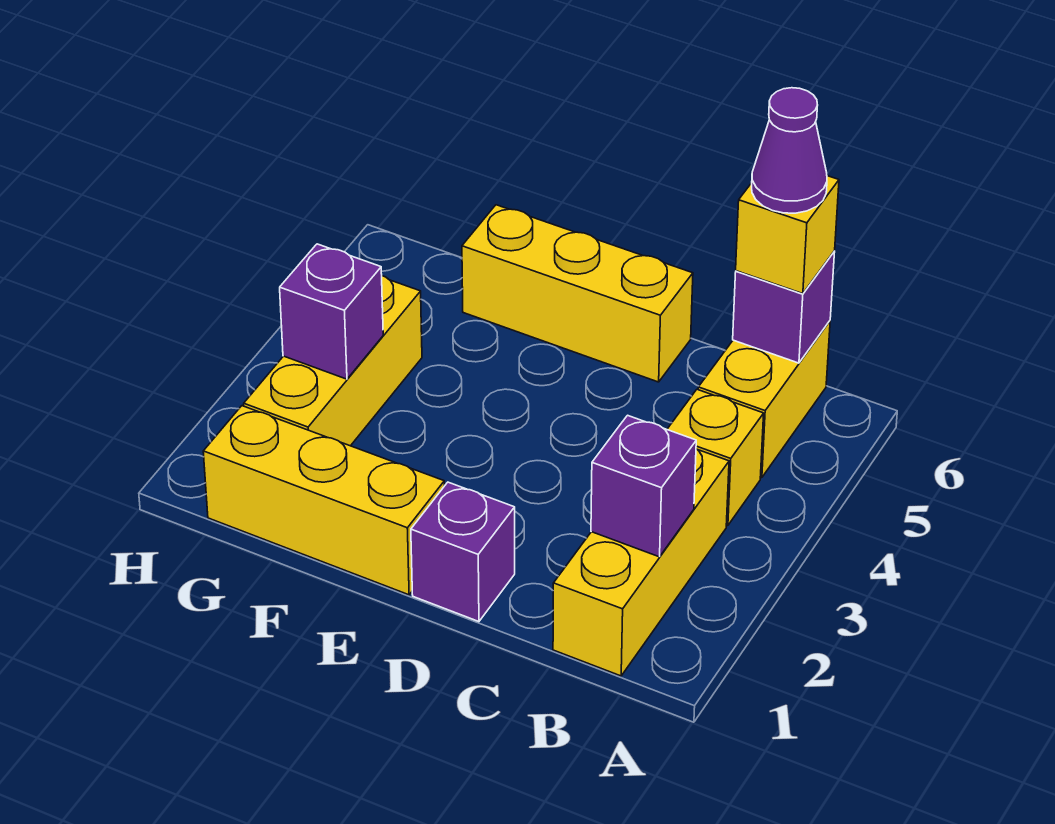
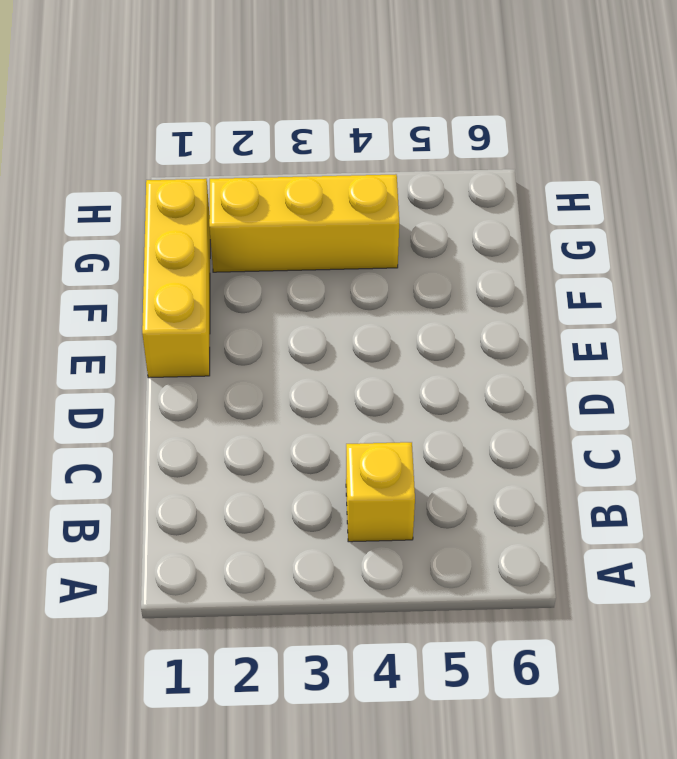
none -> yellow brick B1:B3 level 1
none -> yellow brick B5:B6 level 1
none -> purple brick D1 level 1

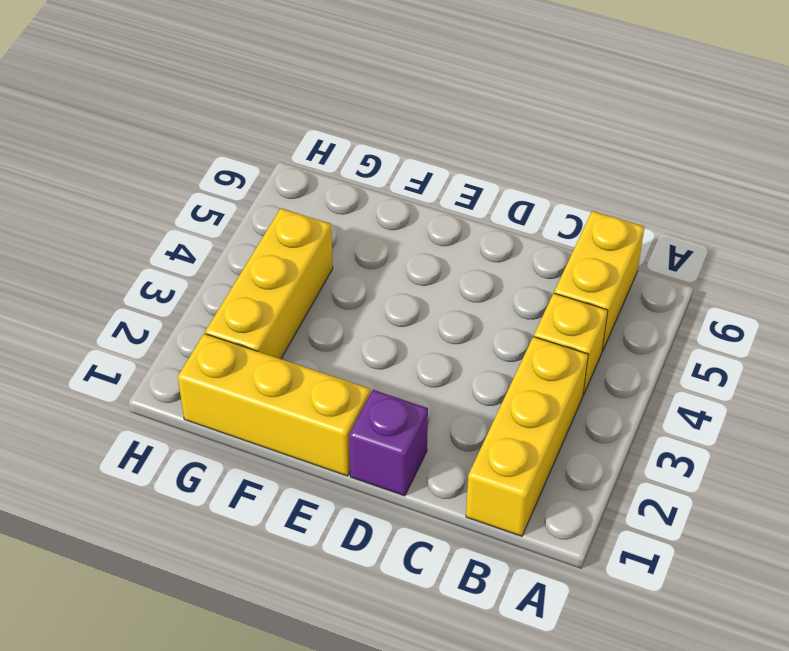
none -> yellow brick D6:F6 level 1
none -> purple brick B2 level 2
none -> purple brick B6 level 2

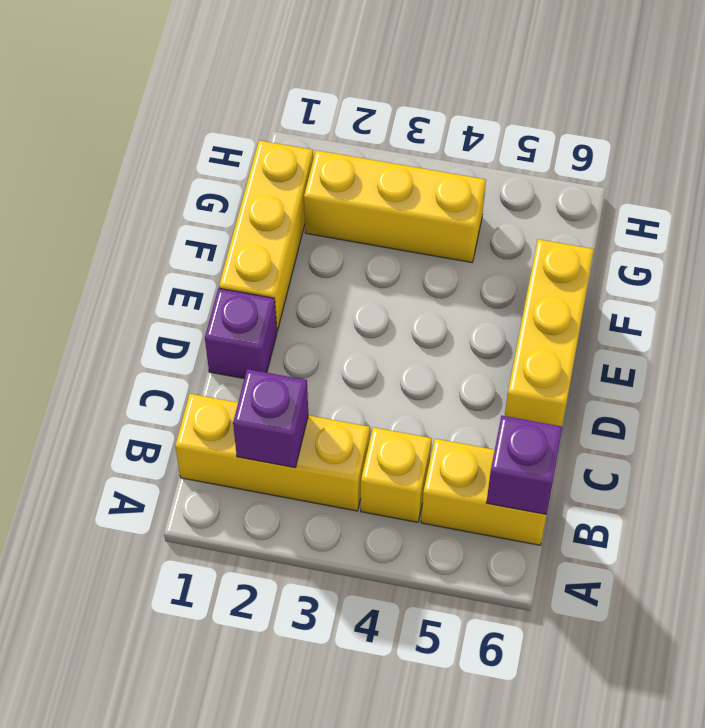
none -> purple brick G3 level 2
none -> yellow brick B6 level 3
none -> purple cone B6 level 4

